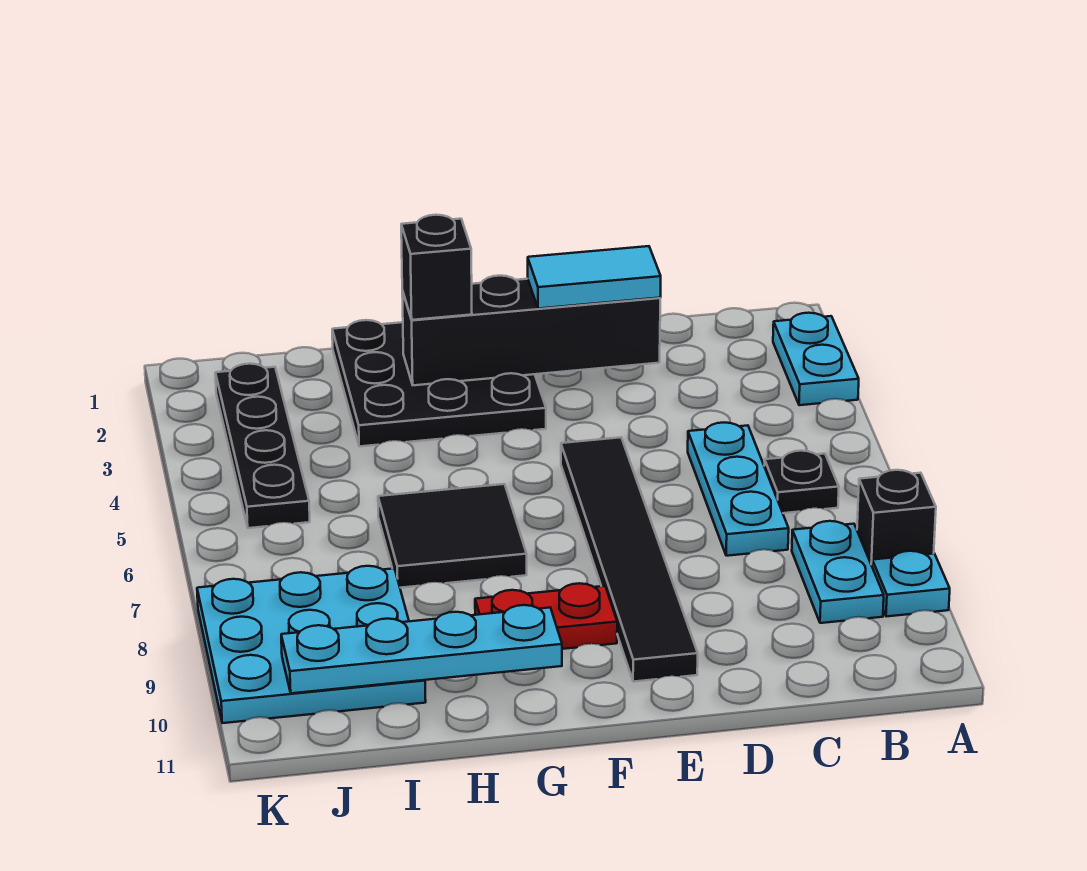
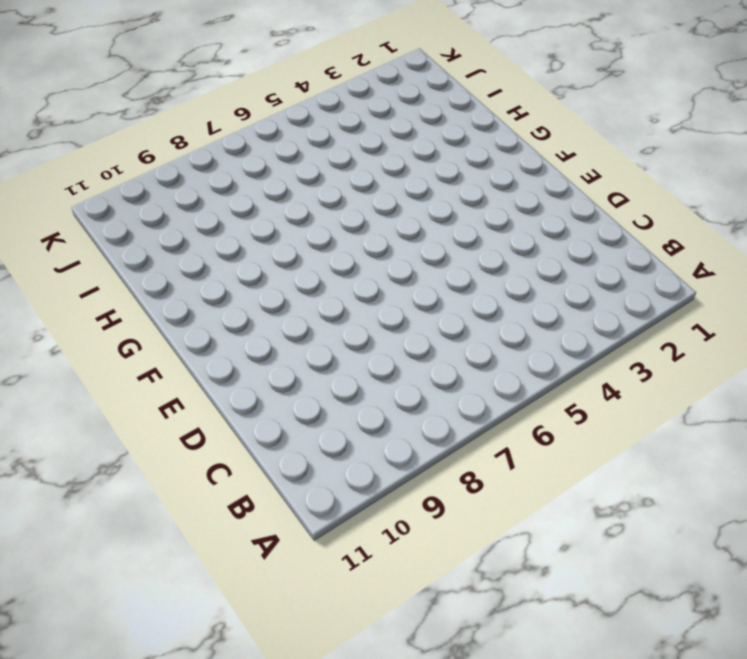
none -> cyan plate A2:A3 level 1
none -> black brick A8 level 1
none -> cyan plate A9 level 1

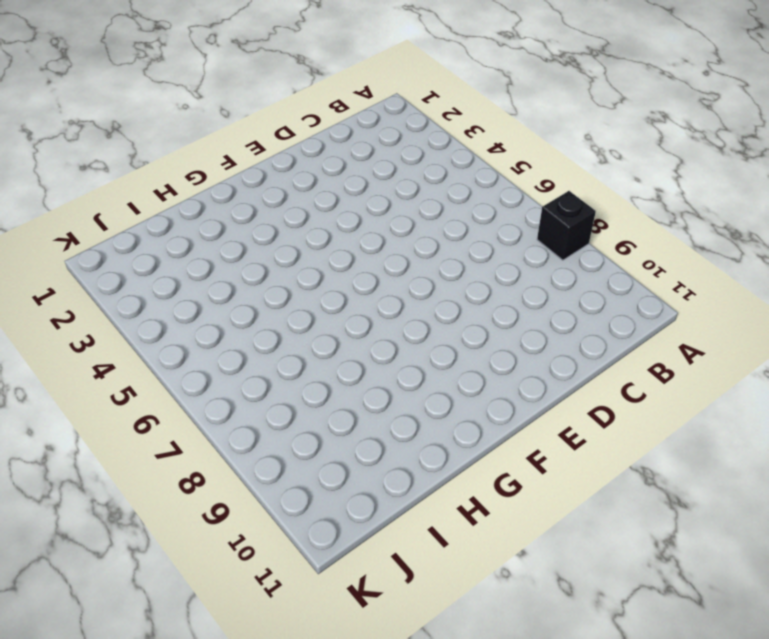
none -> cyan plate A2:A3 level 1
none -> cyan plate A9 level 1
none -> black plate B6 level 1

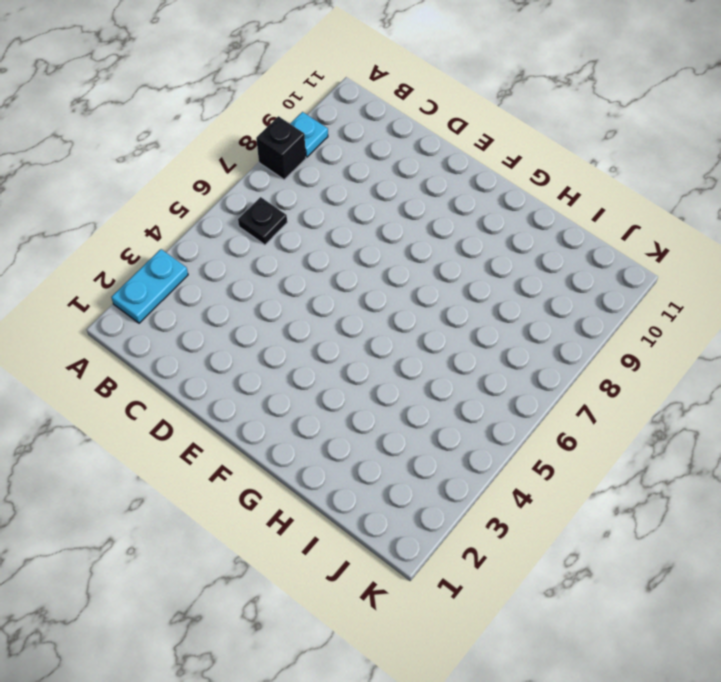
none -> cyan plate B8:B9 level 1
none -> cyan plate C5:C7 level 1
none -> black tile E5:E10 level 1

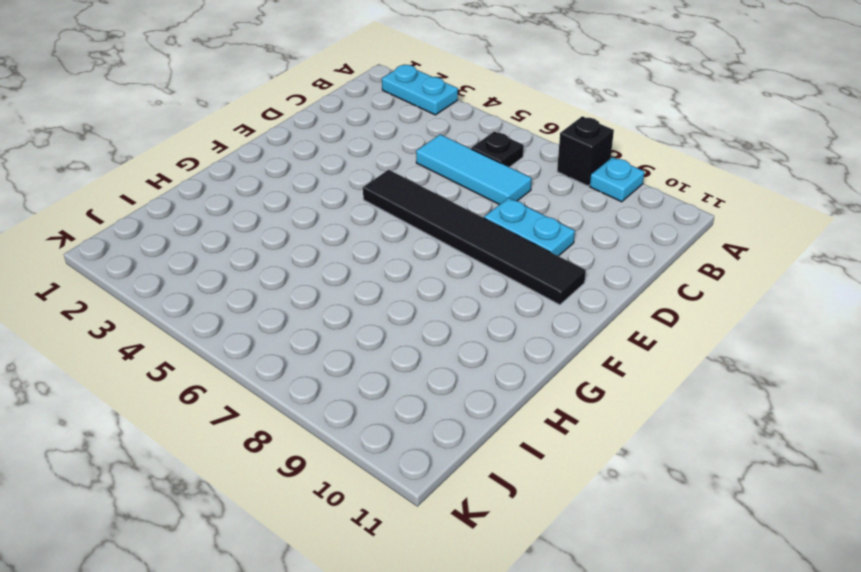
cyan tile C5:C7 level 1 -> cyan plate C5:C7 level 1
cyan plate D8:D9 level 1 -> cyan plate B8:B9 level 1
none -> black plate F1:H3 level 1
none -> red plate F9:G9 level 1
none -> black tile G6:H7 level 1

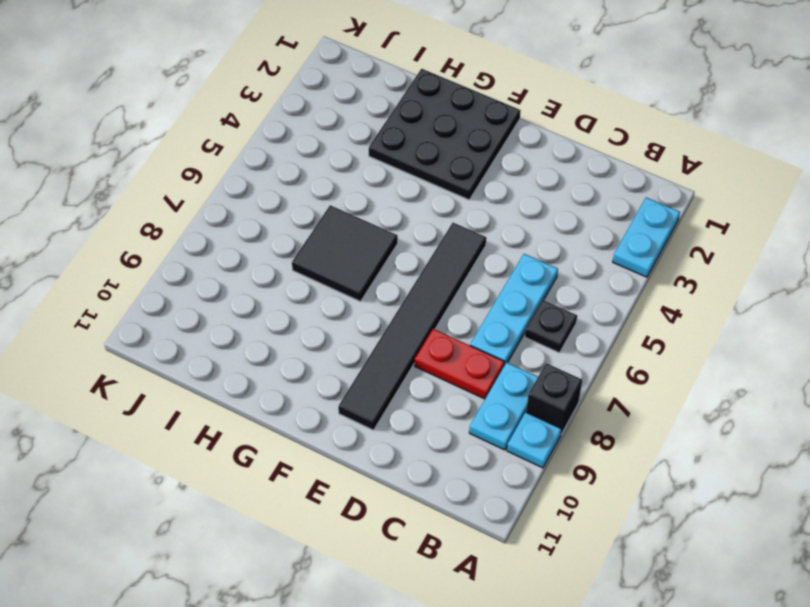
red plate C8:D8 level 1 -> red plate F9:G9 level 1
none -> cyan plate I8:K10 level 1
none -> black plate J2:J5 level 1
none -> black brick D2:G2 level 2

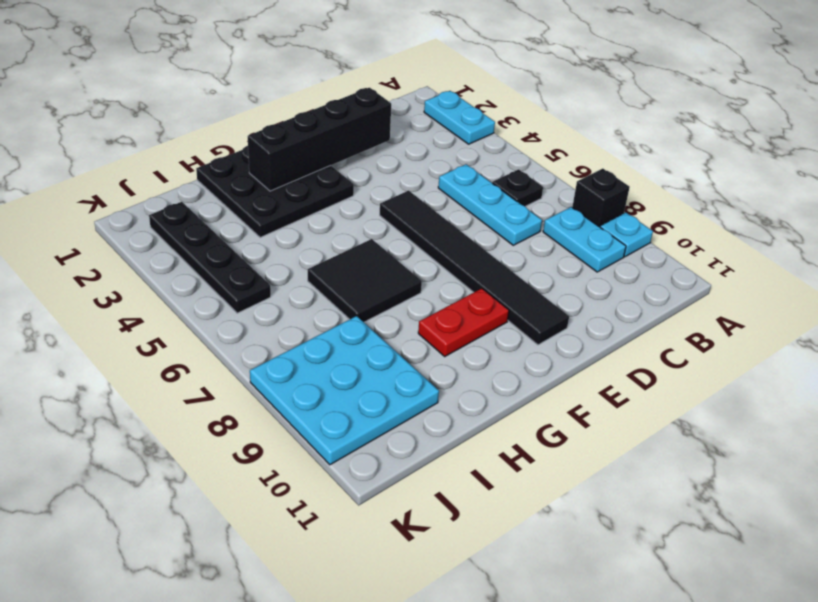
none -> cyan plate G10:J10 level 2
none -> cyan tile D2:E2 level 3
none -> black brick G2 level 3

